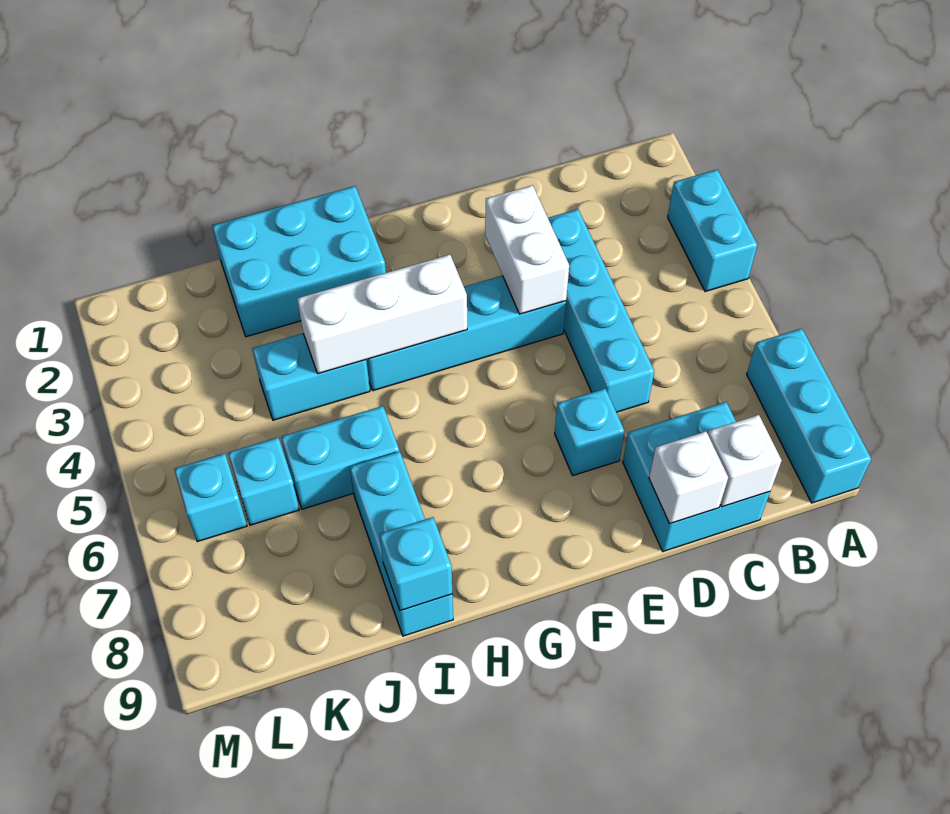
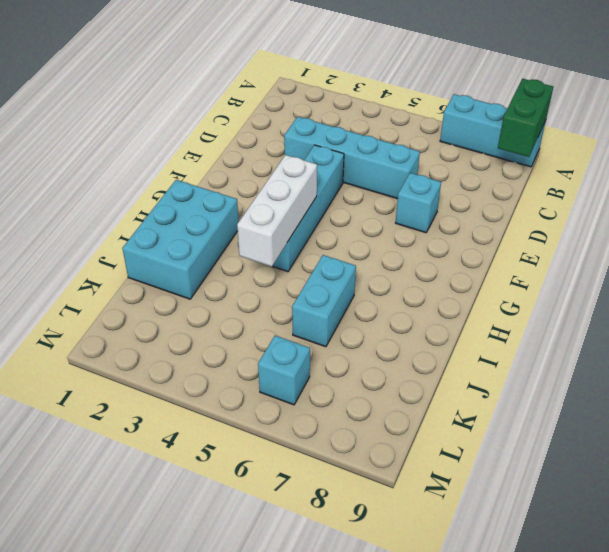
green brick A9:B9 level 2 -> none
none -> cyan brick A3:A4 level 1
none -> cyan brick C8:D9 level 1
none -> cyan brick I4:J4 level 1

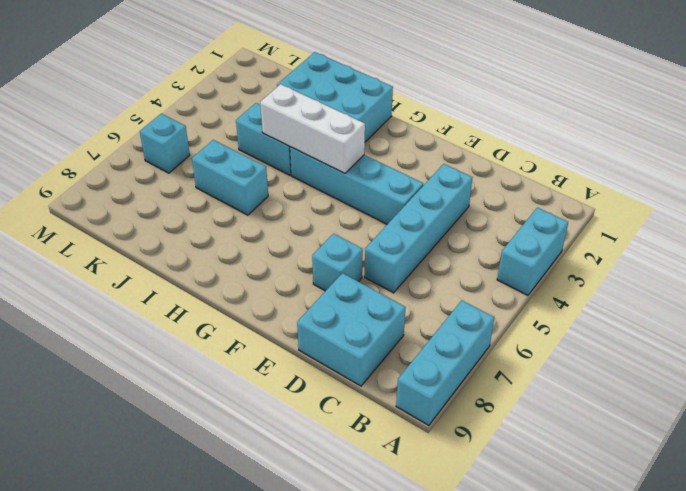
none -> cyan brick I7:I9 level 1
none -> cyan brick K6 level 1
none -> white brick C9 level 2

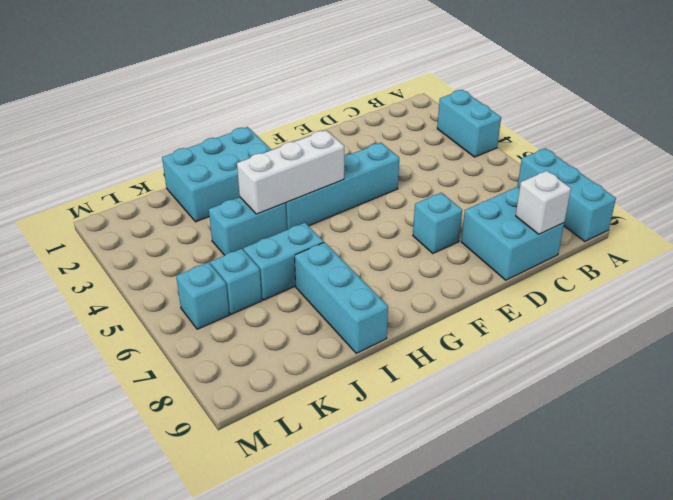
none -> cyan brick D3:D6 level 1
none -> white brick D9 level 2
none -> white brick E3:E4 level 2

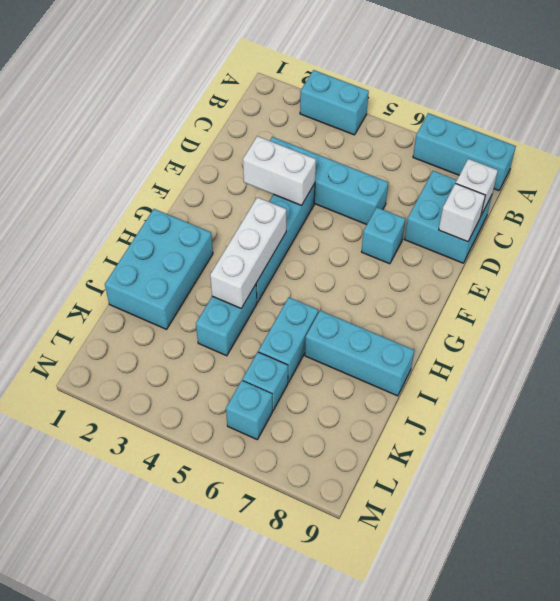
none -> cyan brick I9 level 2

